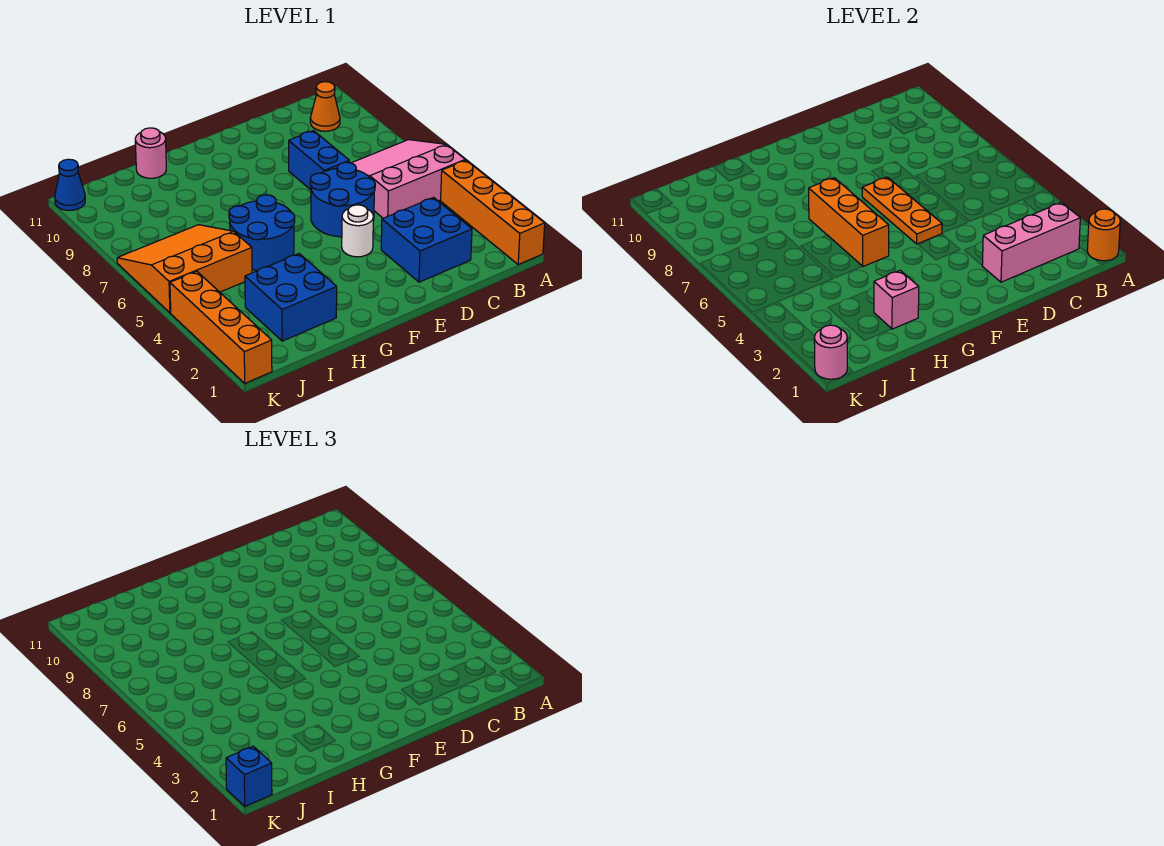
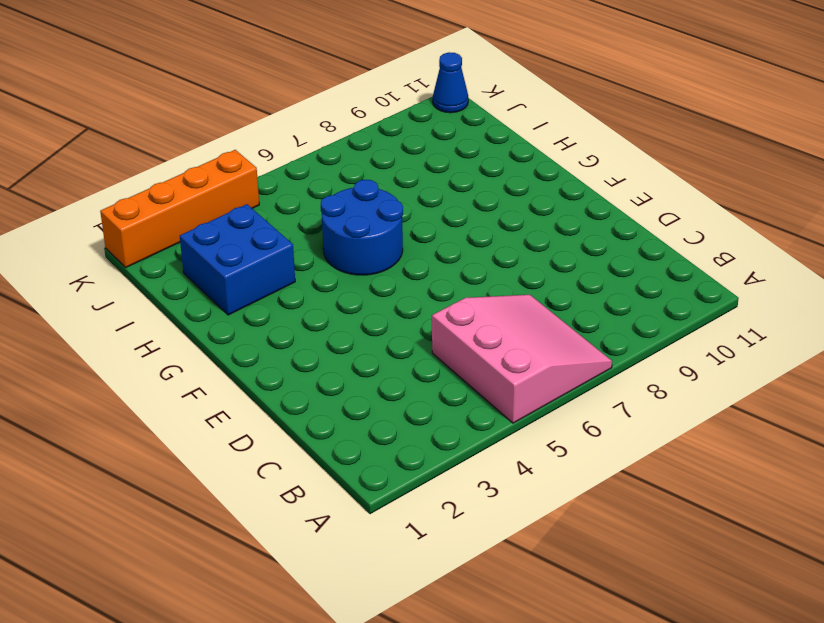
none -> orange brick A1:A4 level 1
none -> orange cone B10 level 1
none -> blue brick C2:D3 level 1

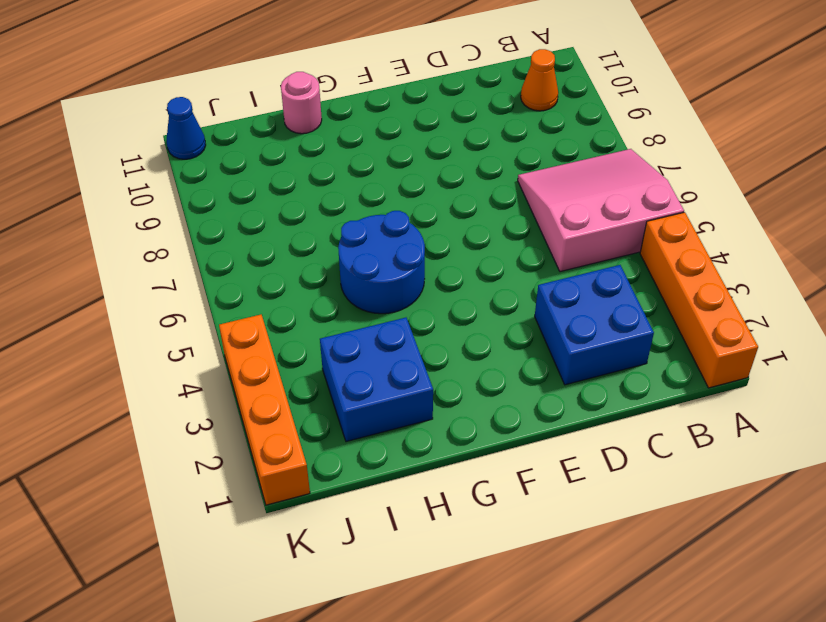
none -> blue round brick D5:E6 level 1
none -> blue brick D7:D8 level 1
none -> white round brick E4 level 1

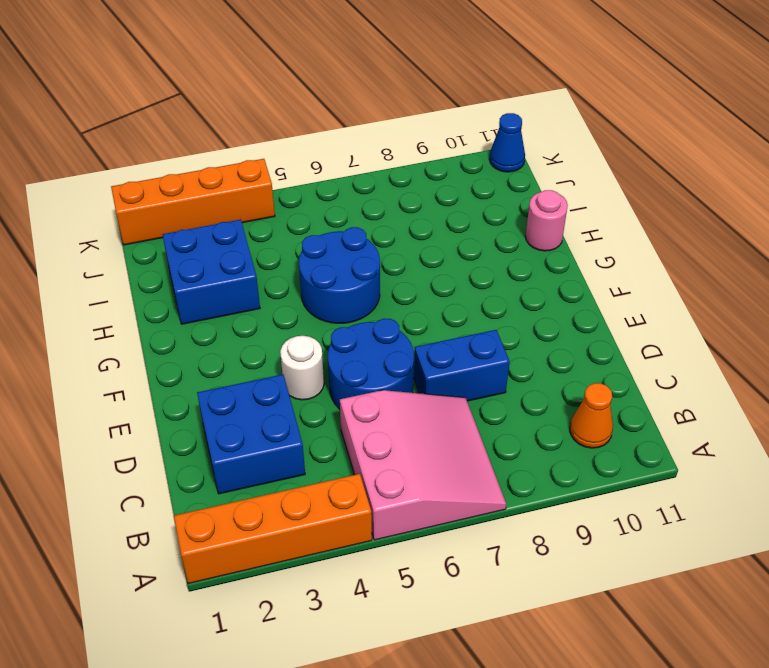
none -> orange slope I5:K7 level 1 top 5
none -> orange round brick A1 level 2
none -> pink brick B2:D2 level 2

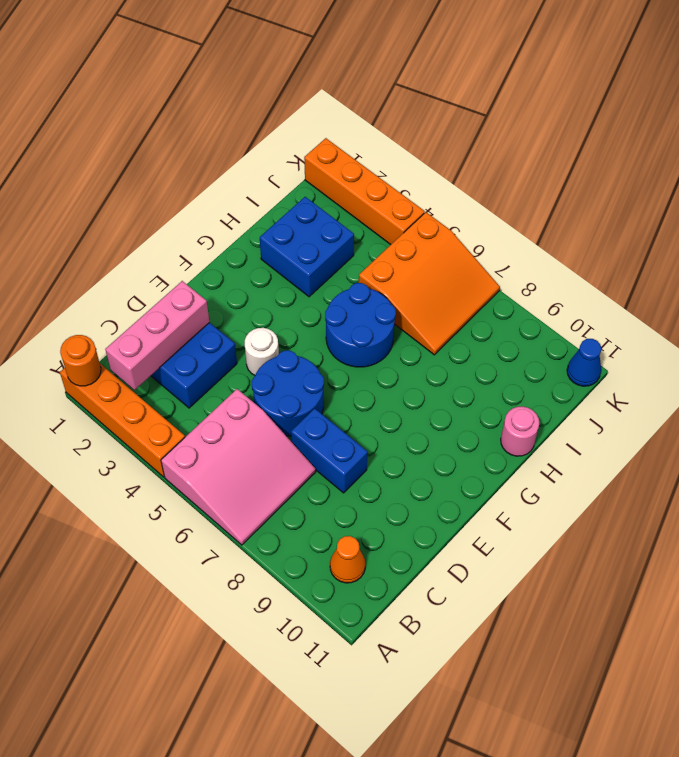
none -> orange plate E5:E7 level 2
none -> orange brick G5:G7 level 2
none -> pink brick H2 level 2

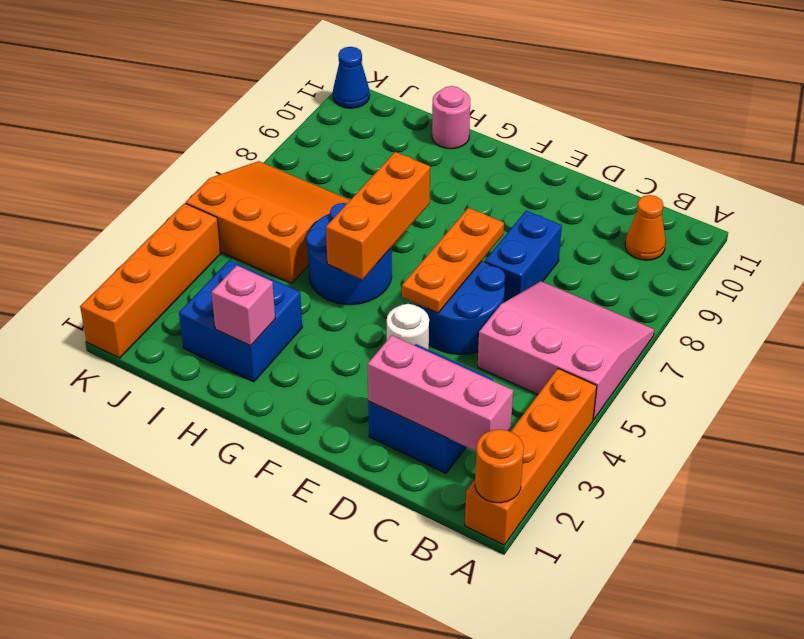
none -> pink round brick K1 level 2
none -> blue brick K1 level 3

